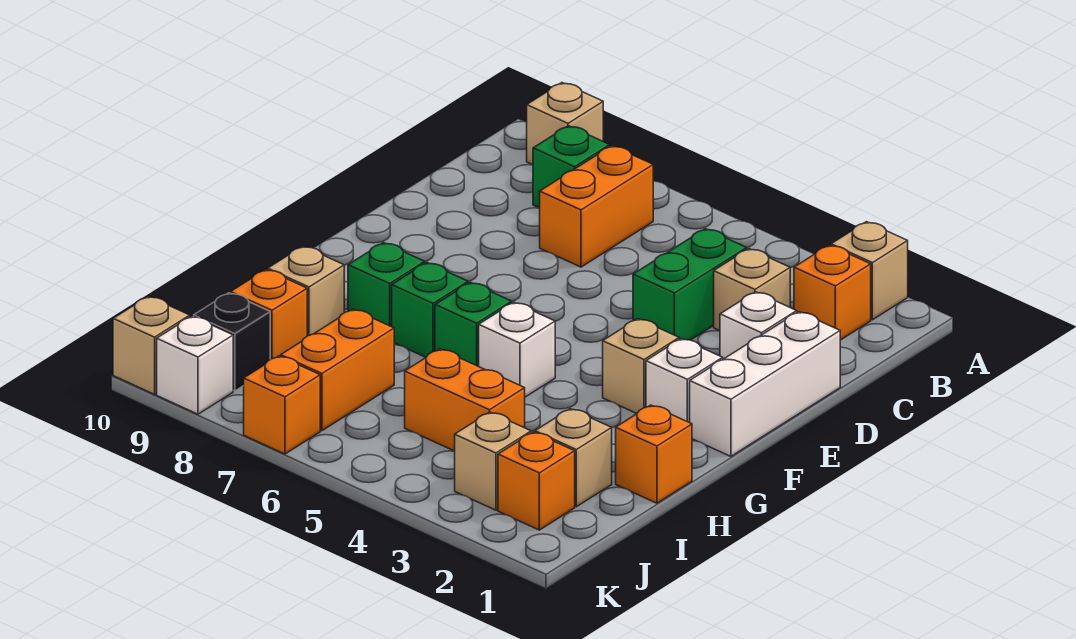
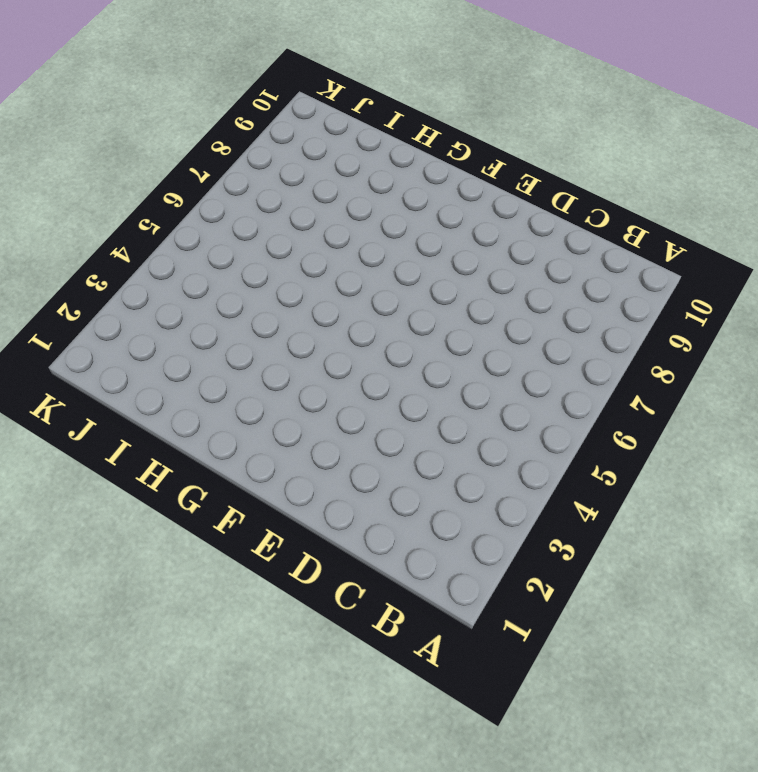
none -> tan brick A2 level 1
none -> tan brick A9 level 1
none -> orange brick B2 level 1

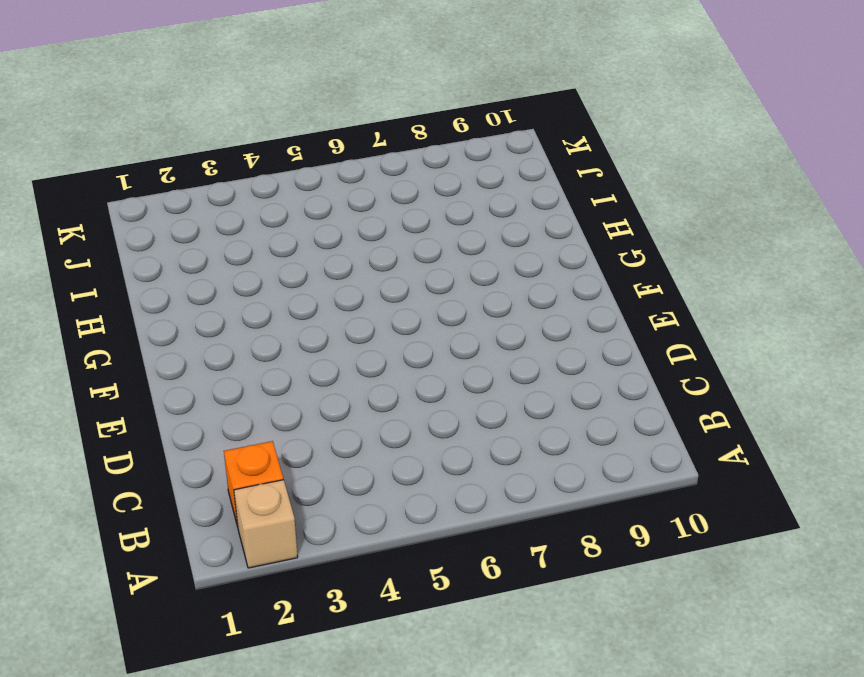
none -> tan brick A9 level 1
none -> orange brick B7:C7 level 1
none -> green brick B8 level 1

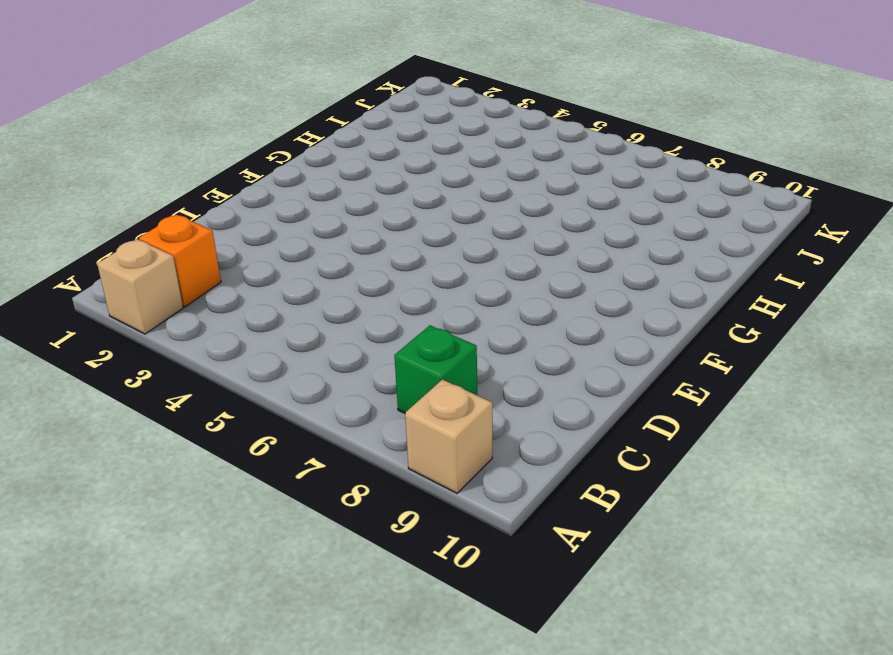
none -> orange brick B7:C7 level 1
none -> tan brick C3 level 1
none -> green brick C4:D4 level 1

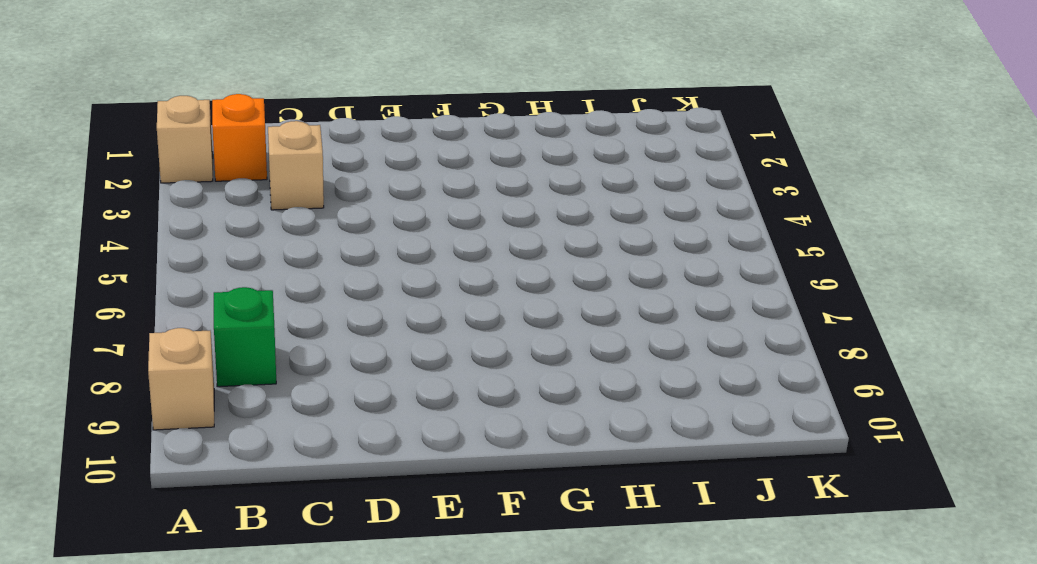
none -> orange brick B7:C7 level 1
none -> green brick C4:D4 level 1
none -> white brick D1:F1 level 1

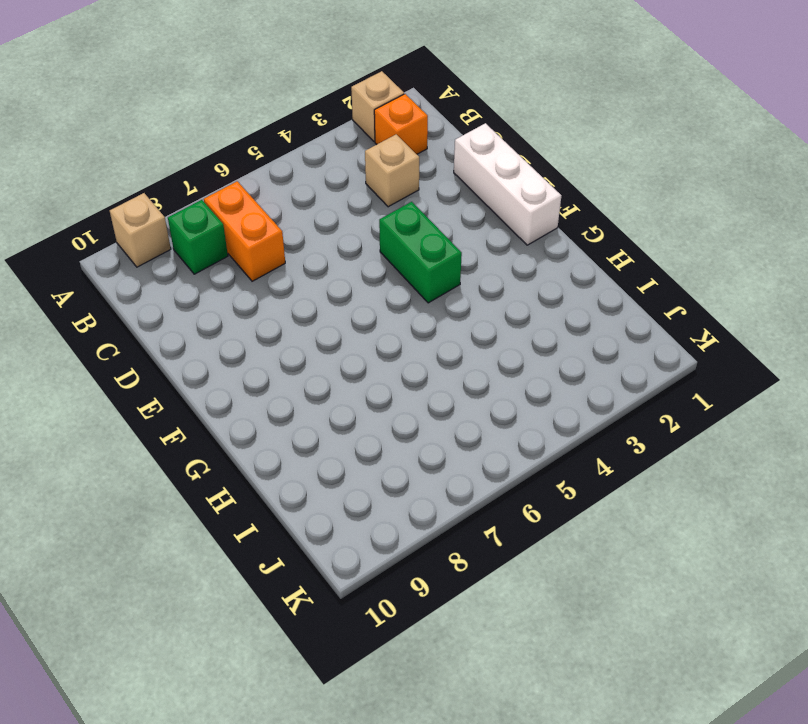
green brick E4:F4 level 1 -> green brick C4:D4 level 1
none -> white brick D2 level 1
none -> white brick F2 level 1
none -> tan brick F3 level 1

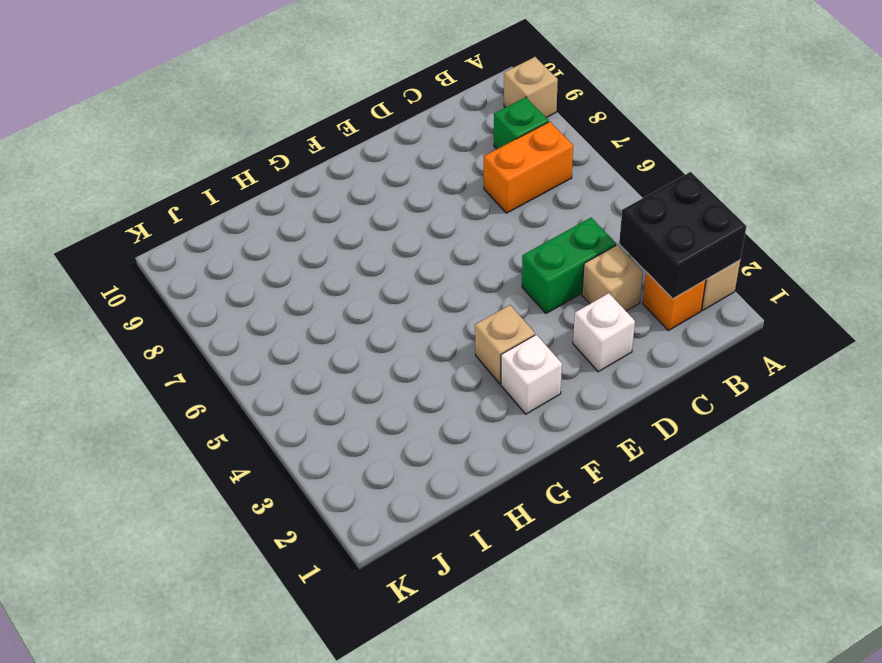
black brick A2:B3 level 2 -> none
none -> white brick D1:F1 level 1
none -> white brick G5 level 1
none -> green brick G6 level 1

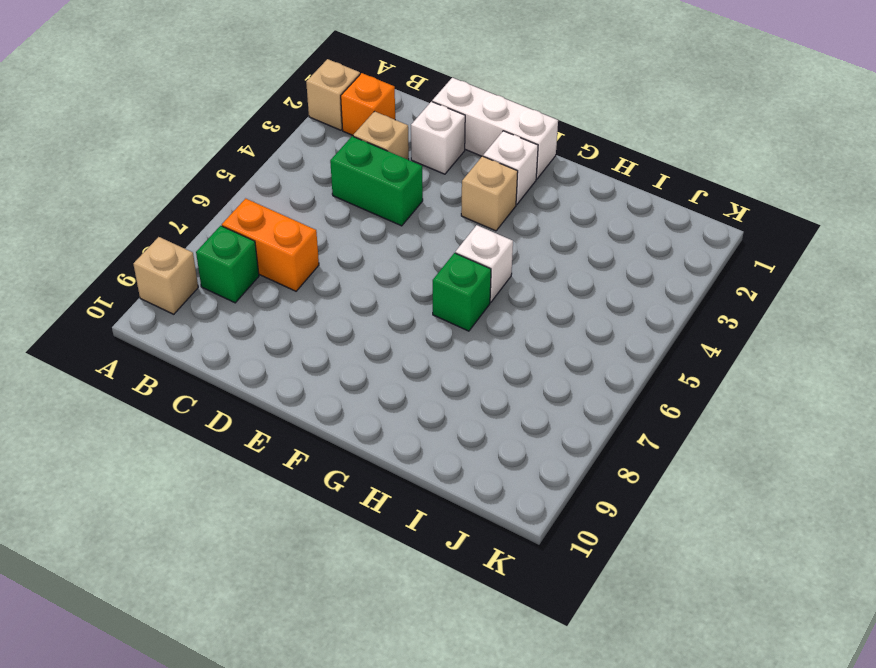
none -> green brick G7 level 1
none -> green brick G8 level 1
none -> orange brick H1 level 1

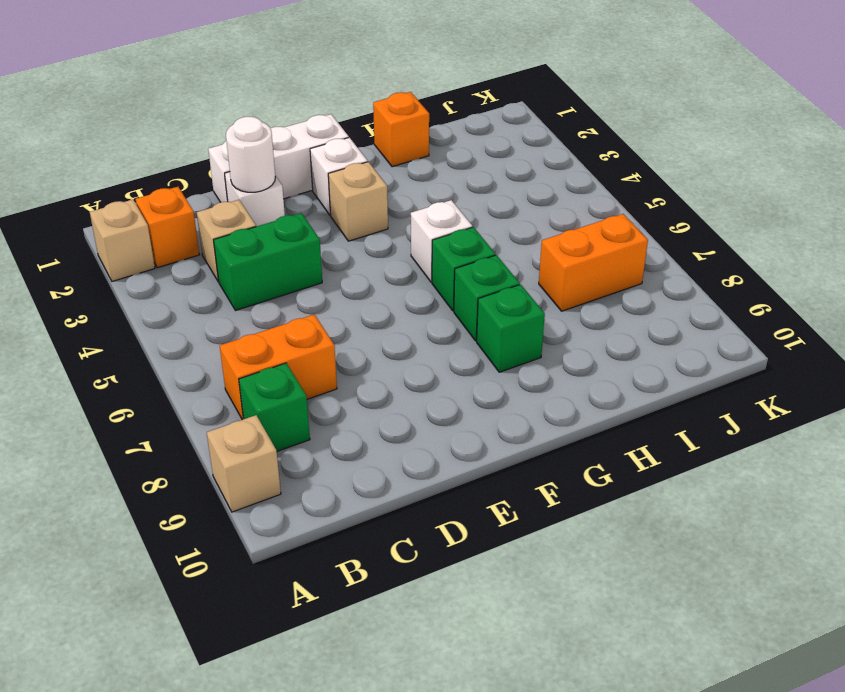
white round brick D2 level 2 -> none
none -> tan brick H9 level 1
none -> tan brick I2 level 1
none -> orange brick I4:I5 level 1

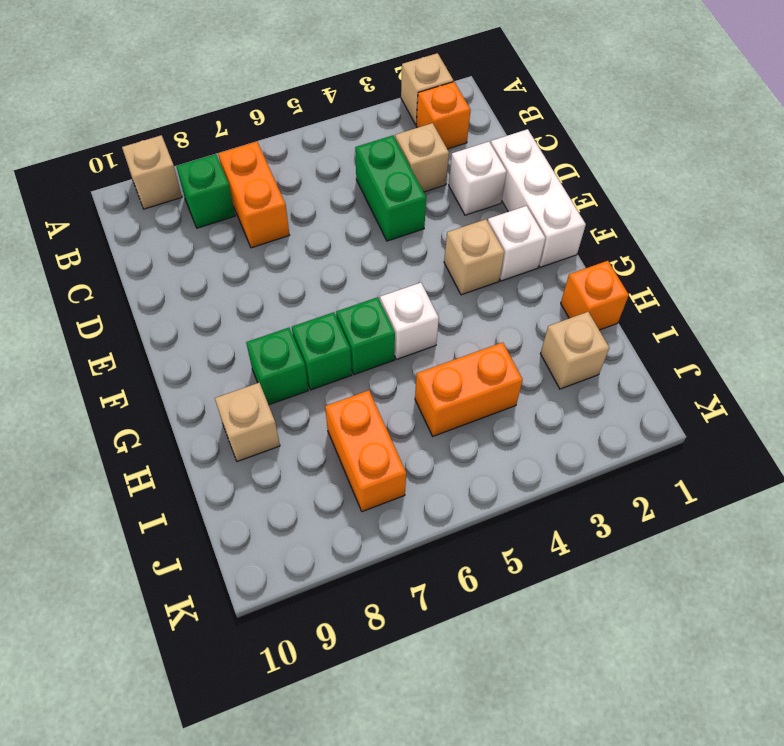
none -> orange brick I9 level 1
none -> orange brick J2 level 1
none -> tan brick J3 level 1

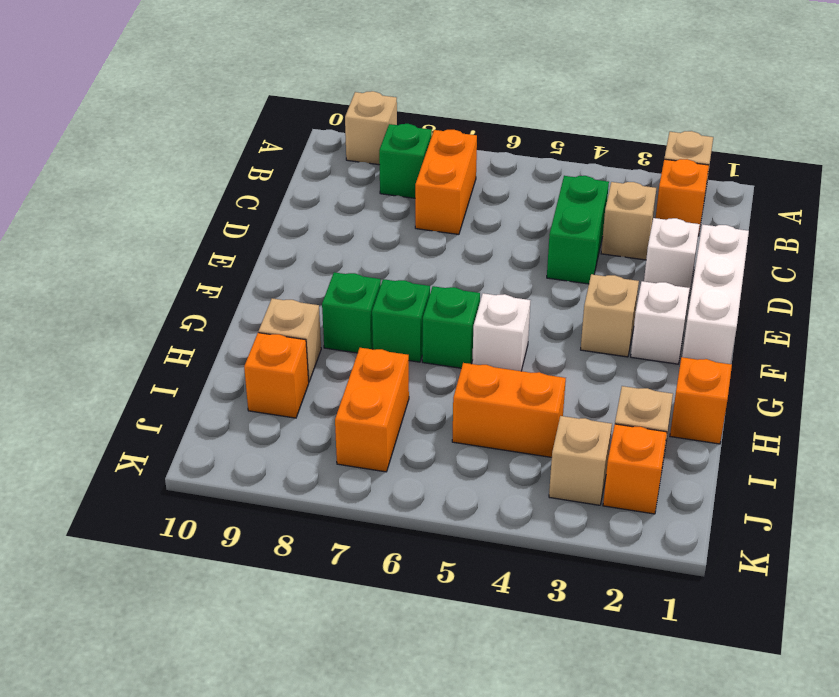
none -> black brick J9 level 1
none -> orange brick K7 level 1
none -> white brick K9 level 1

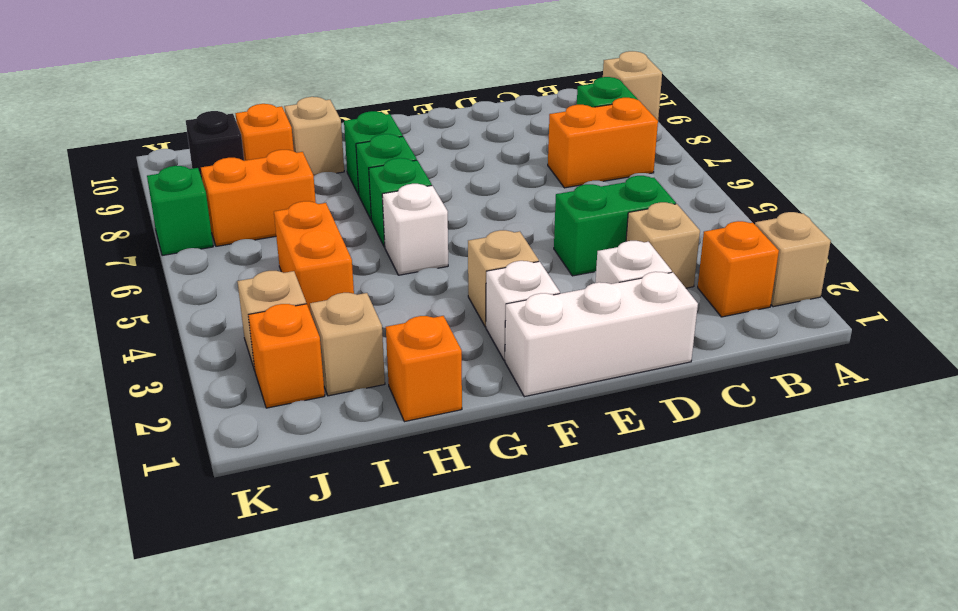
green brick K7 level 1 -> orange brick K7 level 1
none -> white brick K9 level 1
none -> tan brick K10 level 1

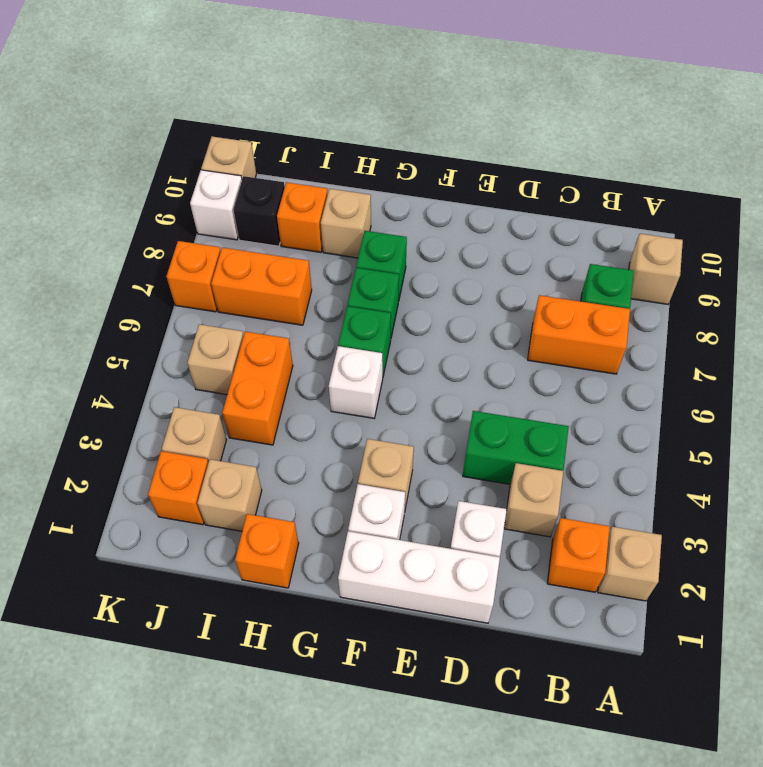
tan brick J5 level 1 -> none

